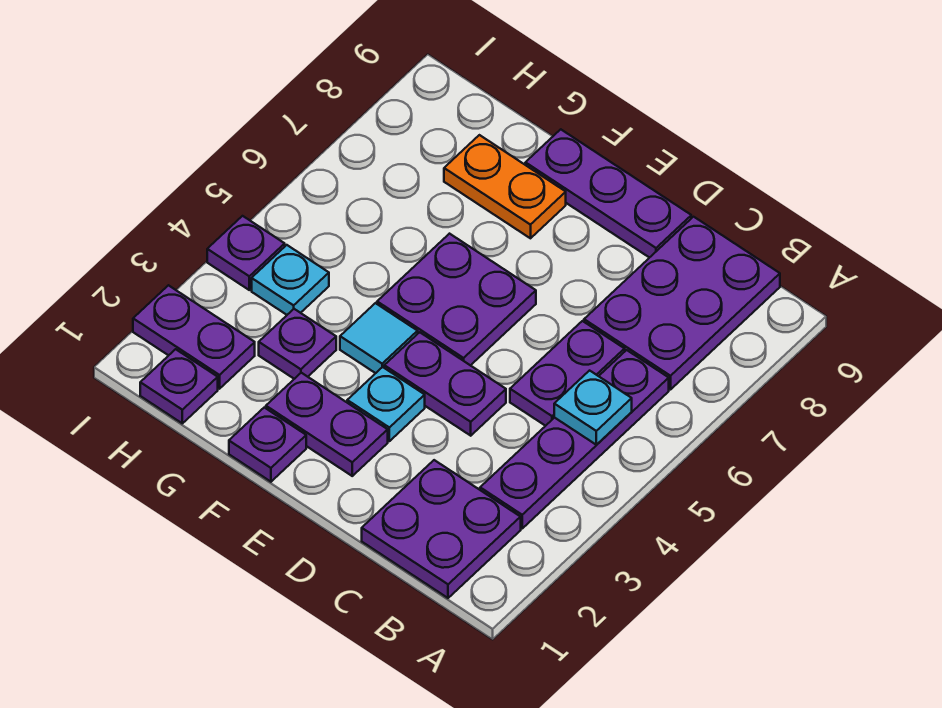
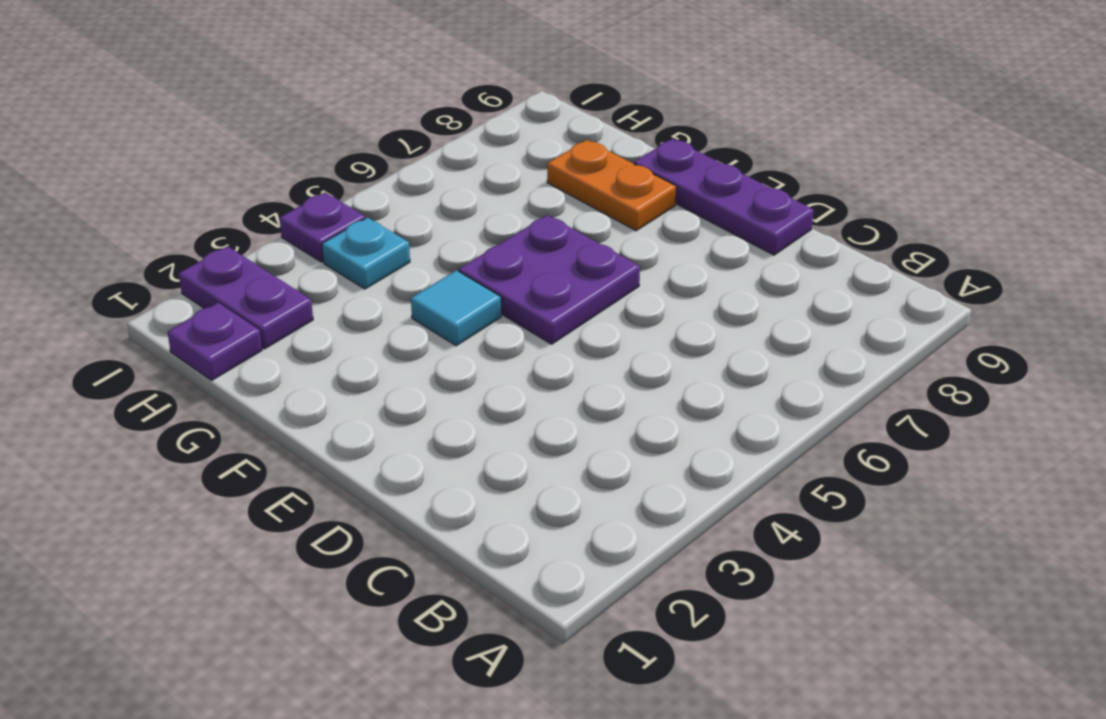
none -> purple plate B1:C2 level 1
none -> purple plate B3:B6 level 1
none -> purple plate B7:C9 level 1

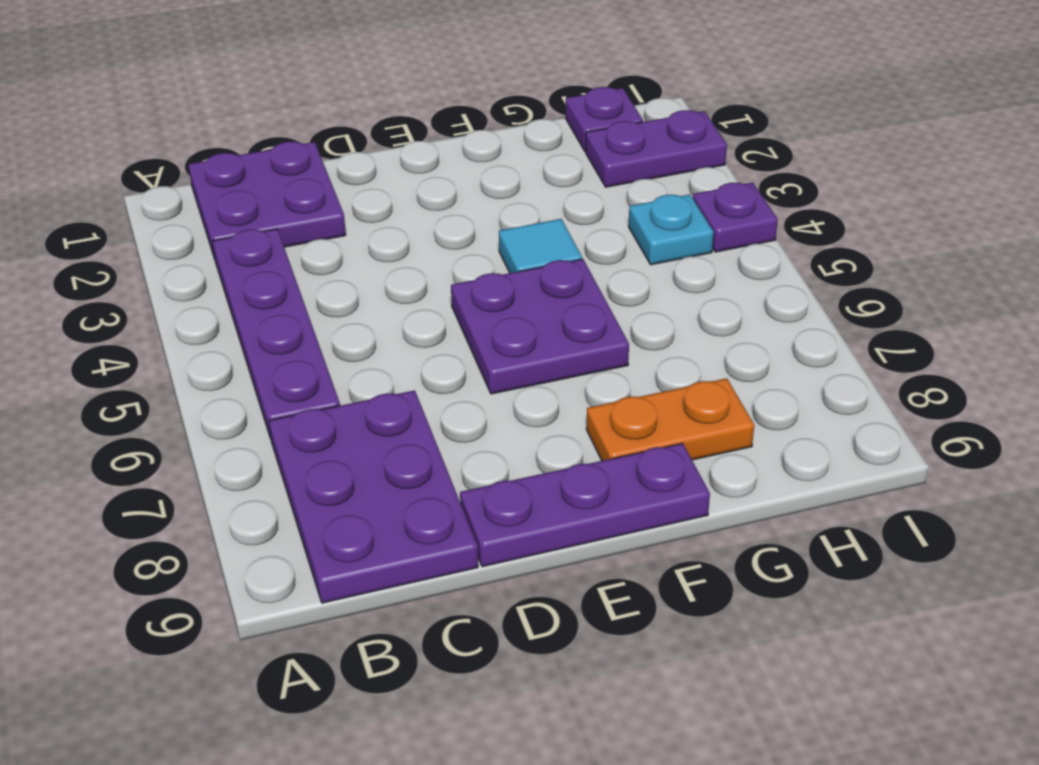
none -> purple plate C5:C6 level 1
none -> purple plate D4:E4 level 1
none -> purple plate E2:F2 level 1

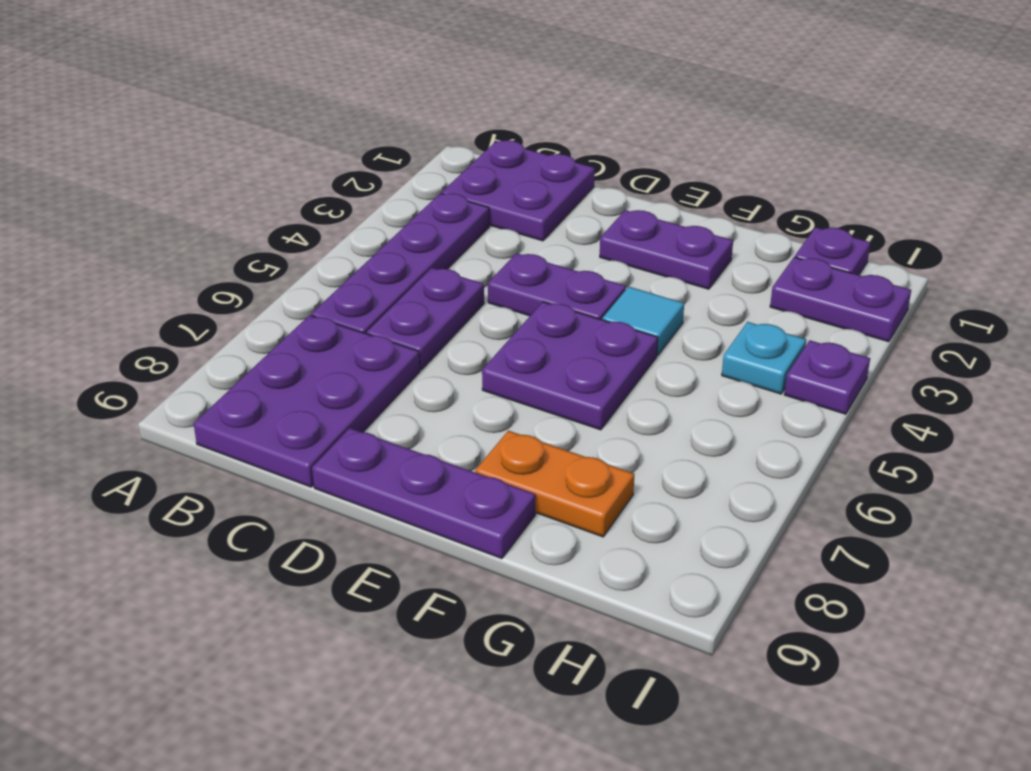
none -> cyan plate E3 level 1
none -> purple plate F1 level 1
none -> purple plate G3 level 1

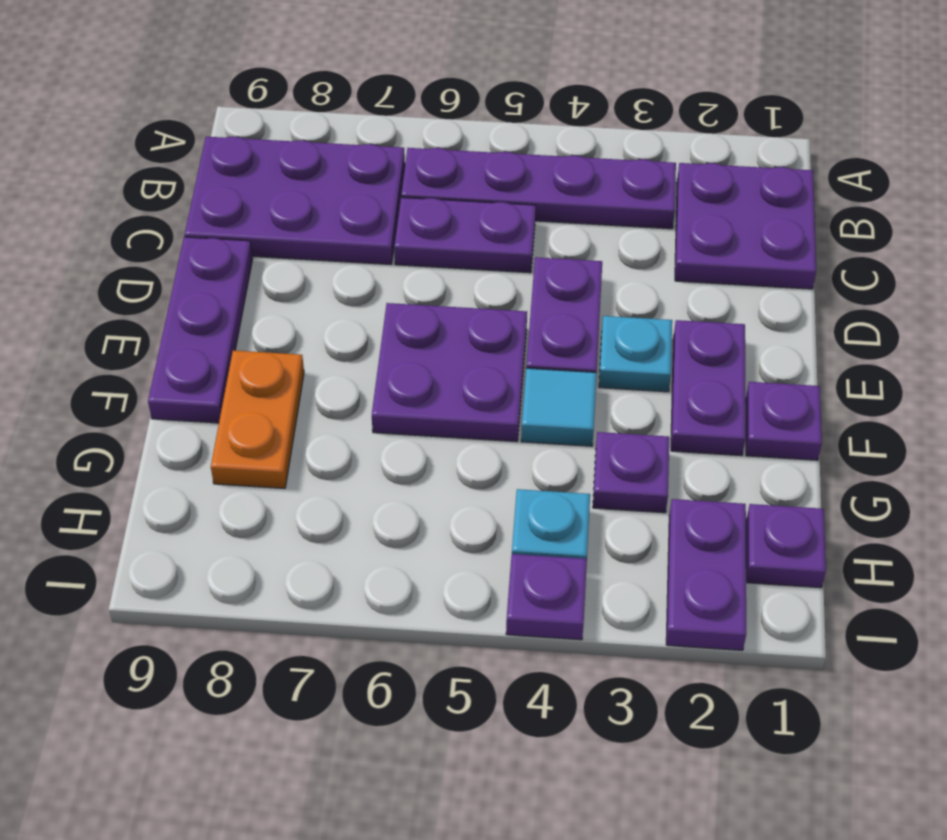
none -> cyan plate B5 level 2

